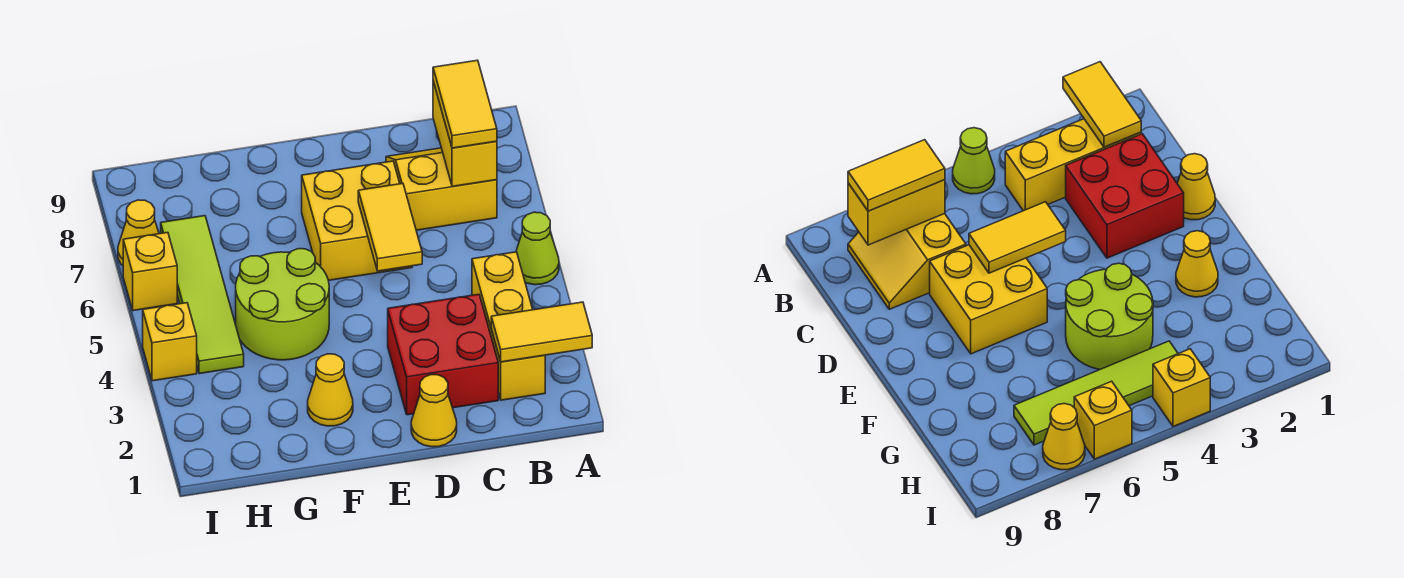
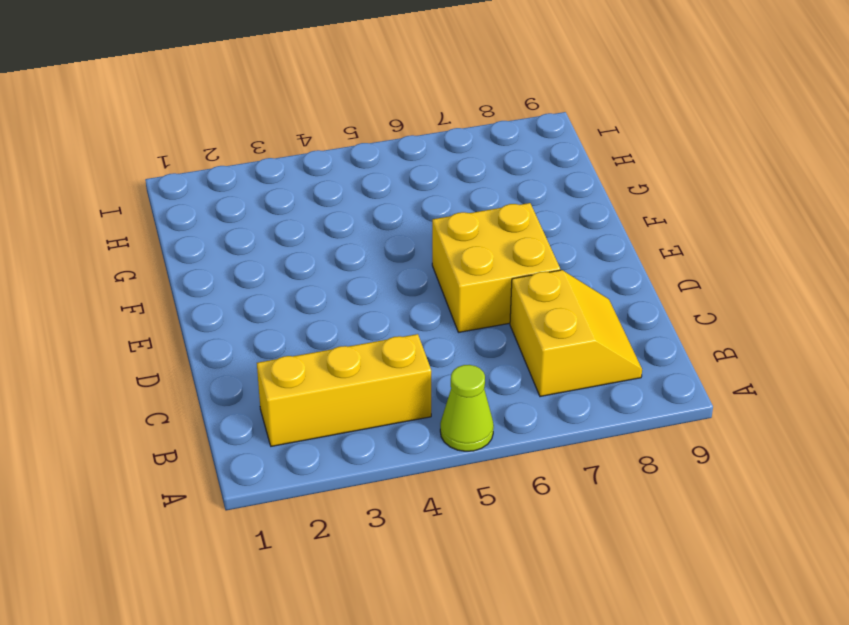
none -> red brick C2:D3 level 1
none -> yellow cone D1 level 1
none -> yellow cone F2 level 1

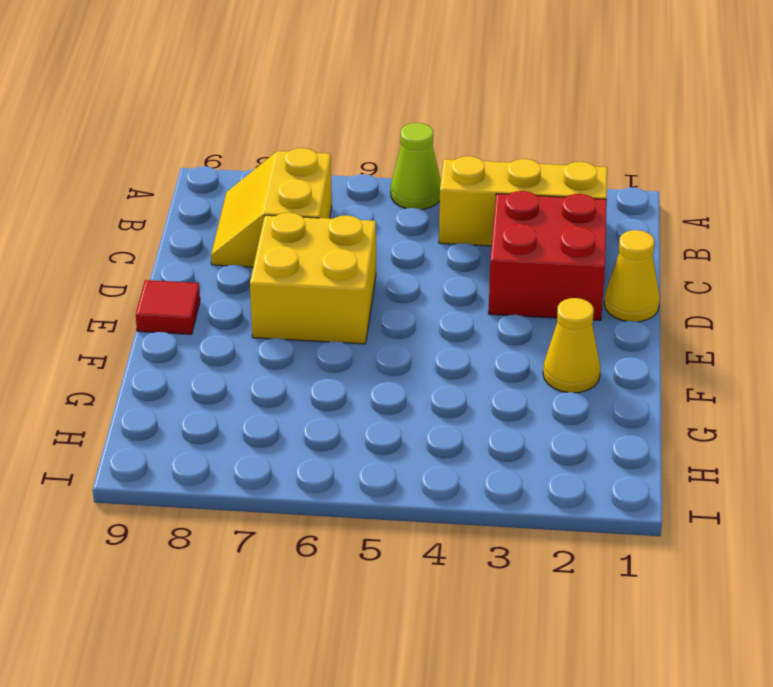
red tile E9 level 1 -> none
none -> lime round brick F4:G5 level 1
none -> lime tile H4:H7 level 1
none -> yellow brick I4 level 1

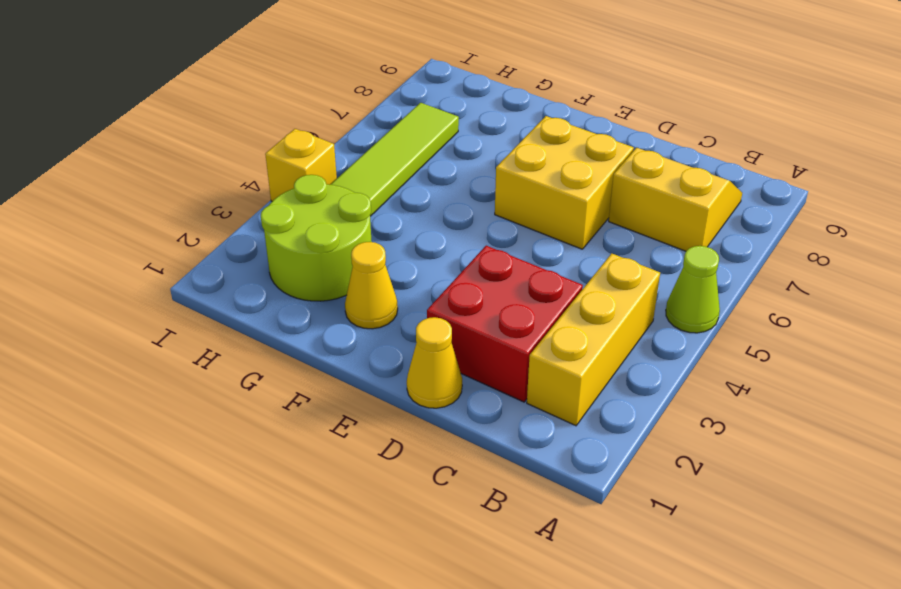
lime round brick G2:H3 level 1 -> lime round brick F4:G5 level 1
none -> yellow brick I6 level 1
none -> yellow cone I7 level 1
none -> yellow tile A2:B2 level 2

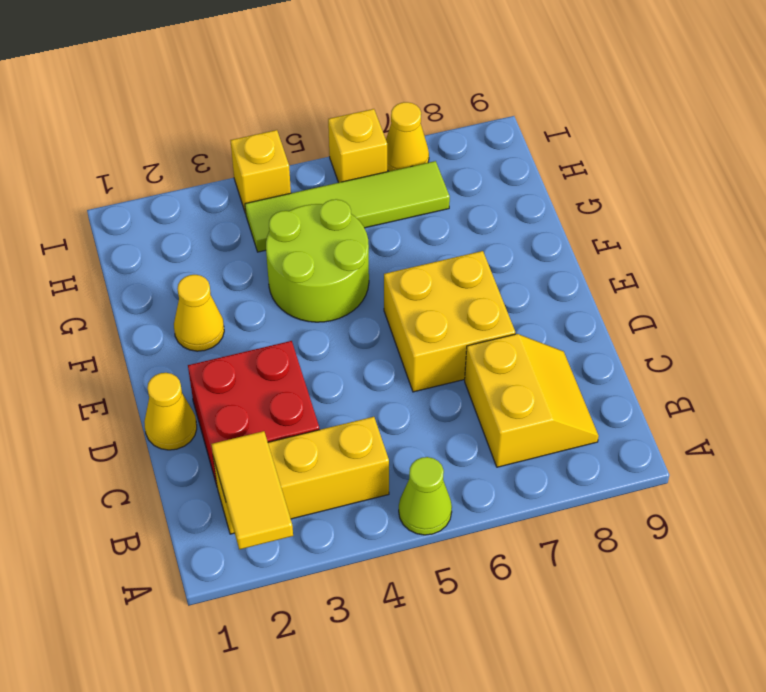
none -> yellow brick B7:B8 level 2
none -> yellow tile D5:D6 level 2
none -> yellow tile B7:B8 level 3

